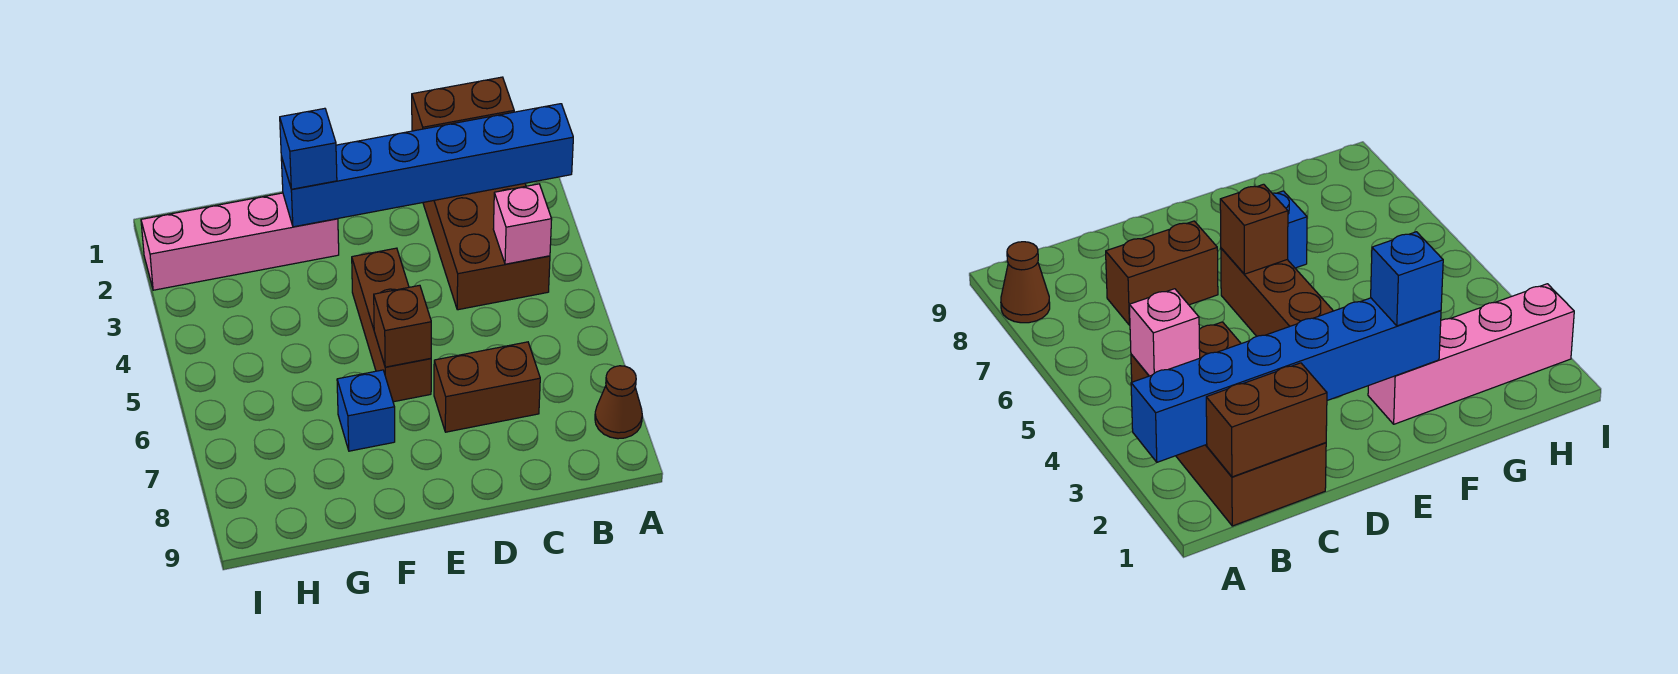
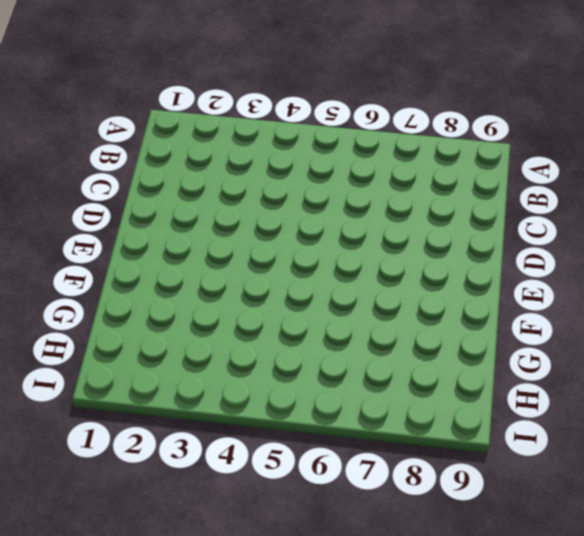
none -> brown cone A8 level 1
none -> brown brick B1:C4 level 1

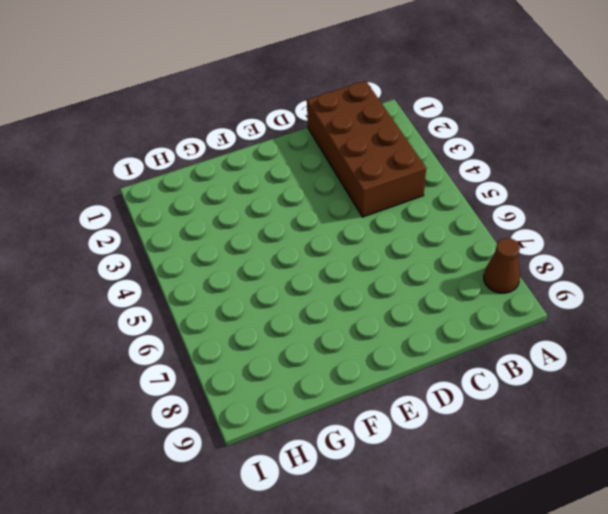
none -> brown brick C7:D7 level 1
none -> brown brick E4:E6 level 1

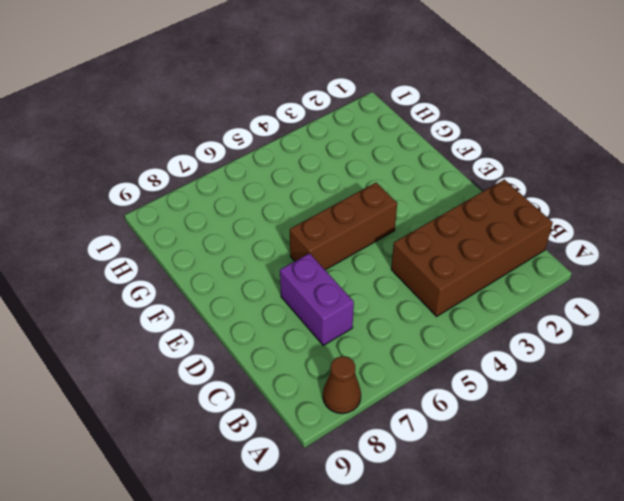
purple brick C7:D7 level 1 -> brown brick C7:D7 level 1
none -> pink brick F2:I2 level 1
none -> blue brick F7 level 1

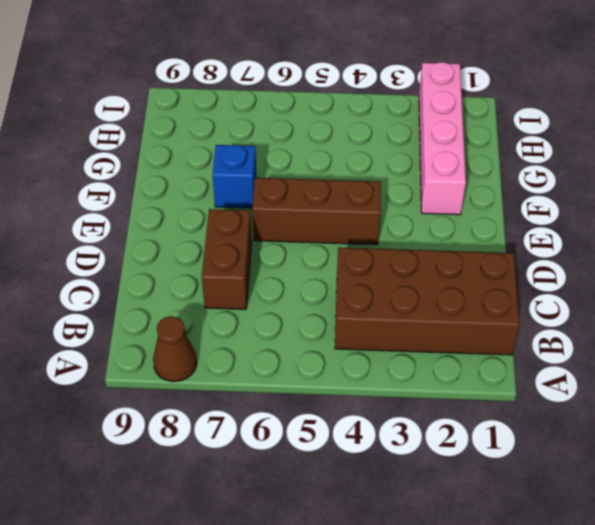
none -> blue brick A2:F2 level 2
none -> brown brick B1:C1 level 2

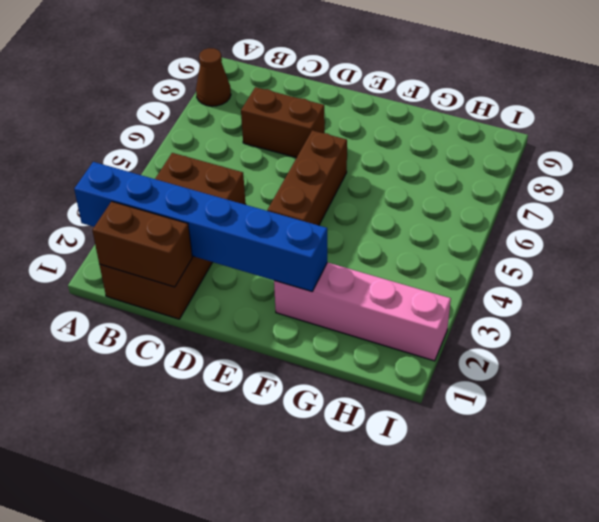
none -> blue brick F7 level 1
none -> pink brick B4 level 2

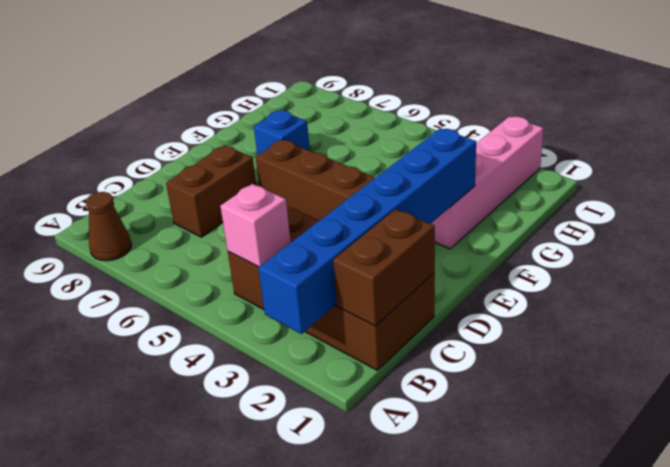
none -> brown brick E6 level 2
none -> blue brick F2 level 3

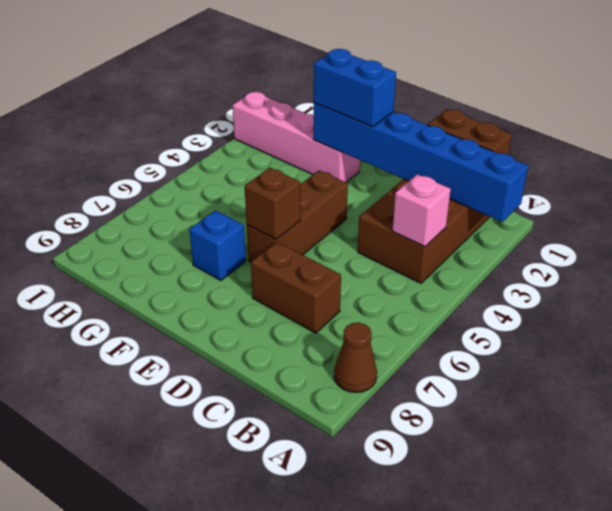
blue brick E2:F2 level 3 -> blue brick F2 level 3

